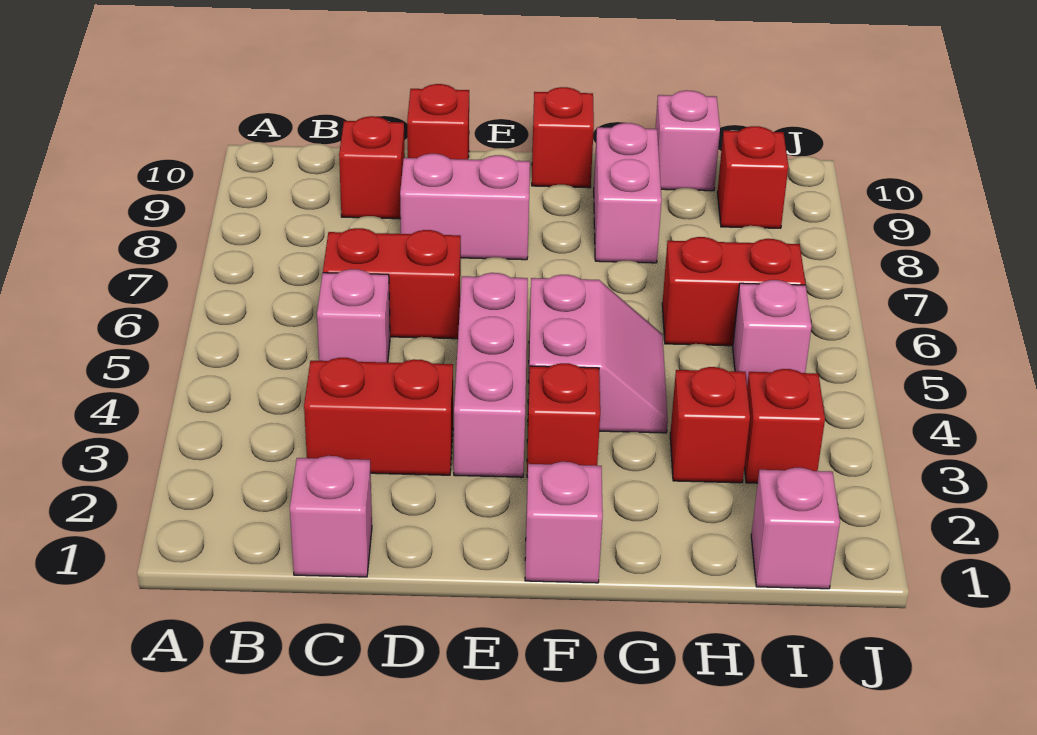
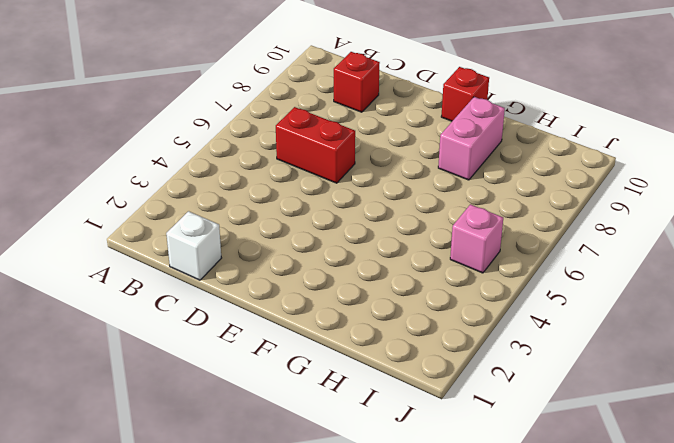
white brick C1 level 1 -> pink brick C1 level 1
none -> red brick C3:D3 level 1
none -> pink brick C5 level 1
none -> pink brick D8:E8 level 1

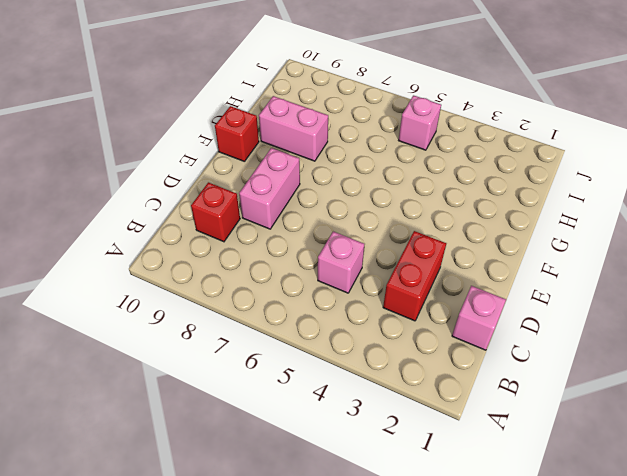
none -> red brick C6:D6 level 1
none -> red brick D10 level 1
none -> pink brick E3:E5 level 1

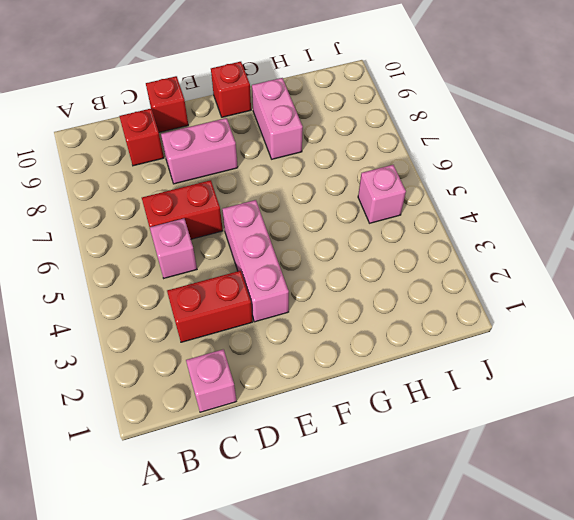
none -> pink brick F1 level 1
none -> red brick F3 level 1
none -> pink slope F4:G5 level 1 top F

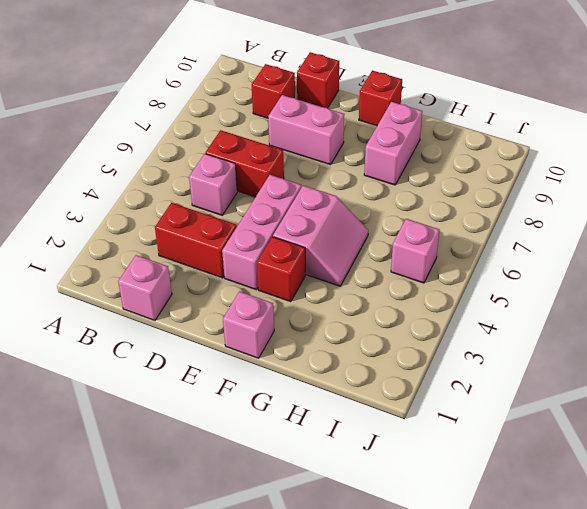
none -> red brick H3 level 1
none -> red brick H6:I6 level 1
none -> pink brick H10 level 1

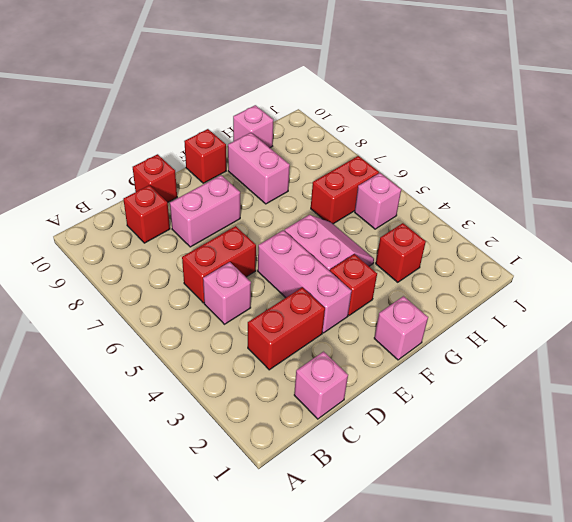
none -> pink brick I1 level 1
none -> red brick I3 level 1
none -> red brick I9 level 1

